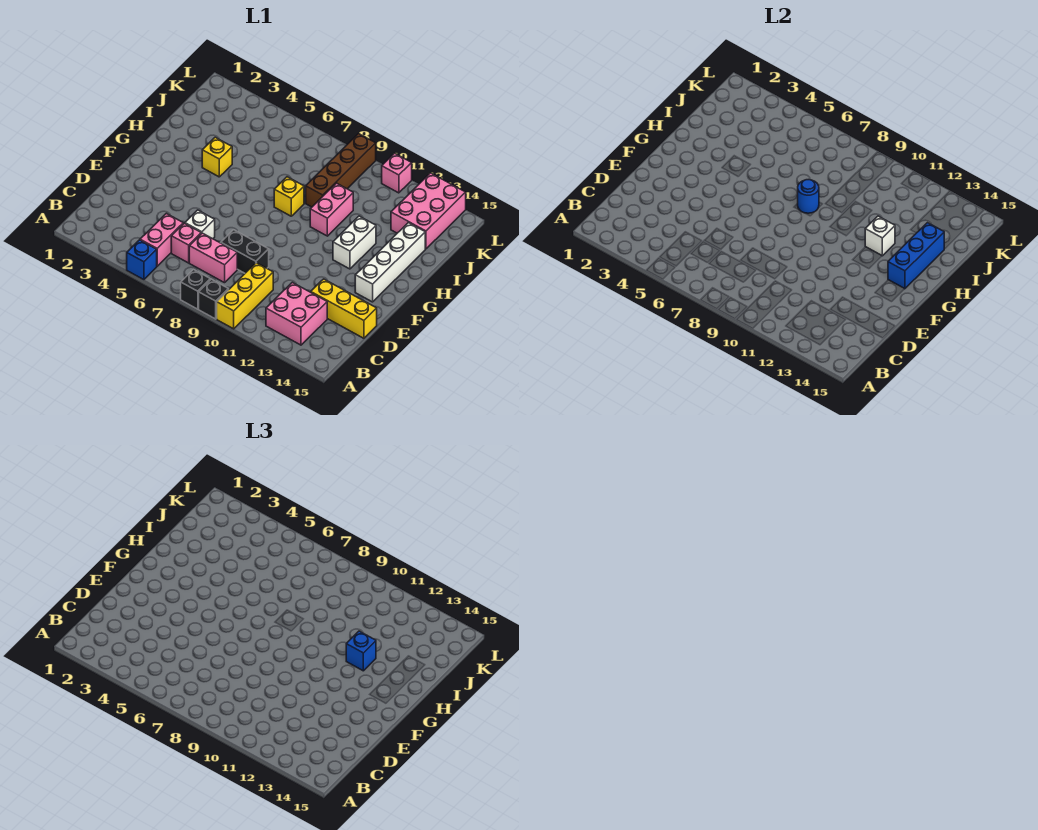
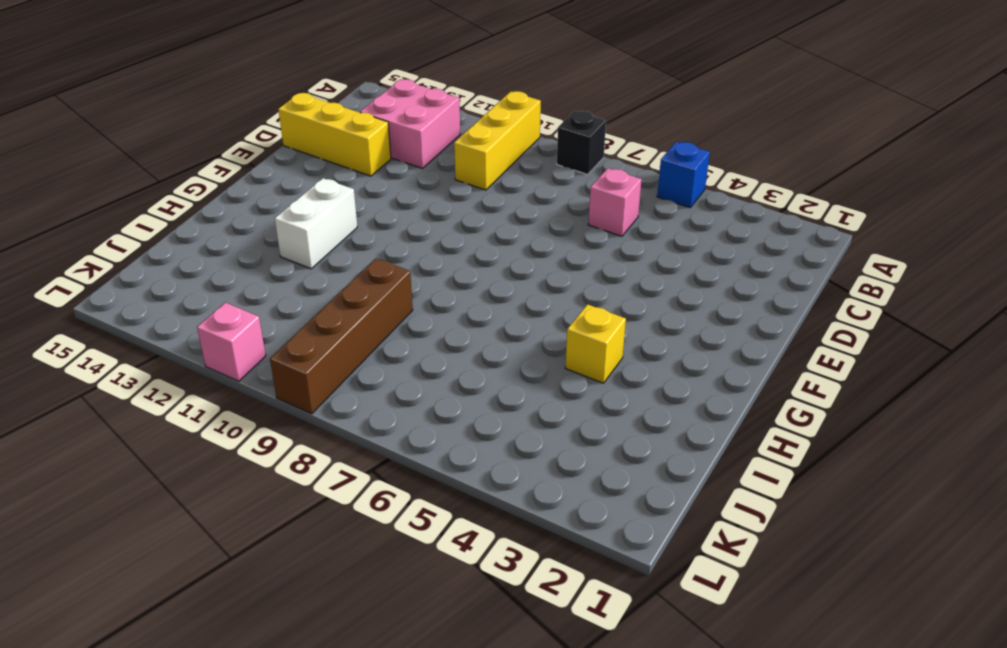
none -> black brick A9 level 1
none -> pink brick B5:C5 level 1
none -> pink brick C7:C8 level 1

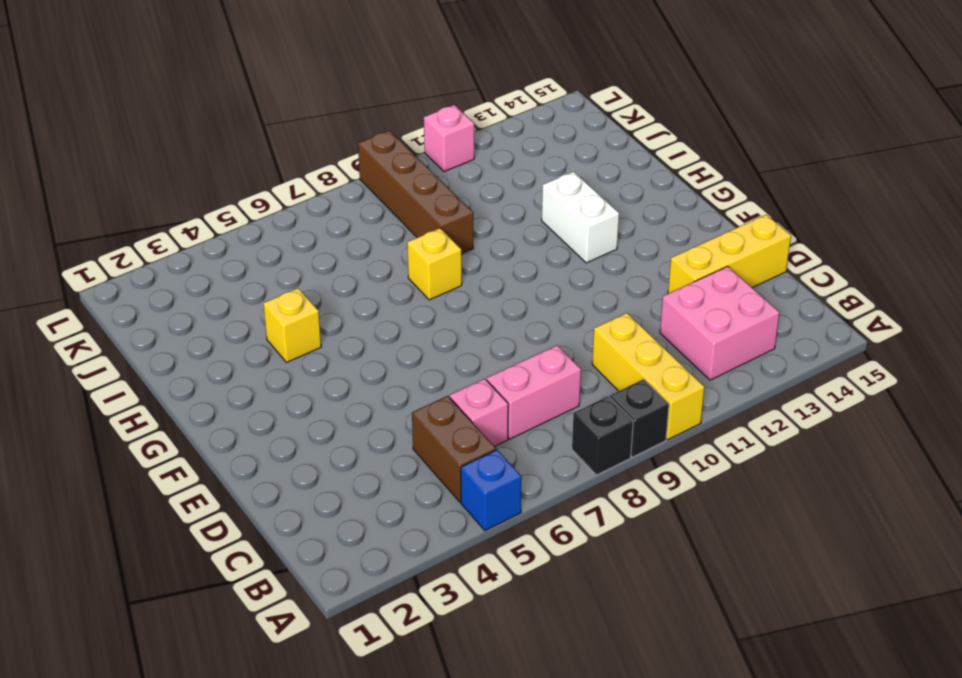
brown brick B5:C5 level 1 -> pink brick B5:C5 level 1
none -> white brick D6 level 1
none -> black brick D8:D9 level 1
none -> white brick F14:I14 level 1

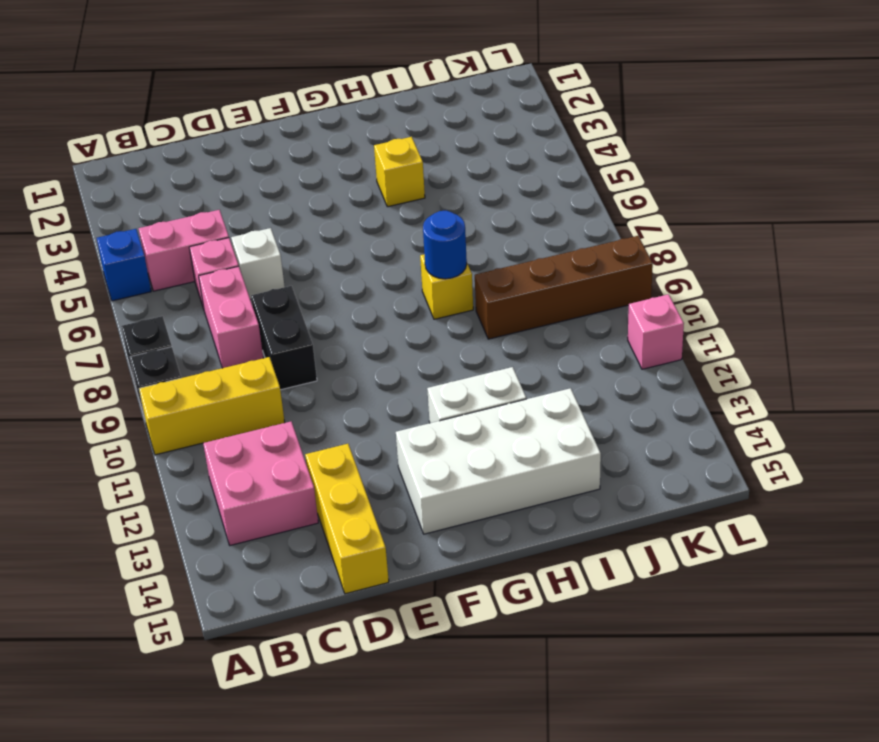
white brick F13:I14 level 1 -> white brick F14:I14 level 1
none -> pink brick H10:I10 level 1
none -> pink brick J13:L14 level 1
none -> blue brick G14:I14 level 2

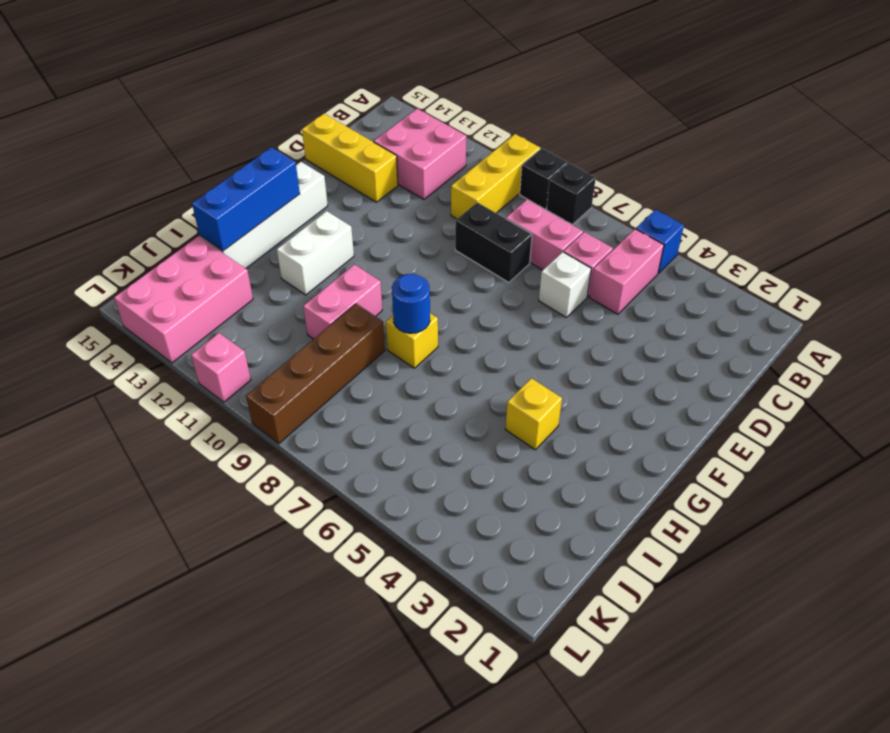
none -> white brick H12 level 2
none -> blue brick H12 level 3

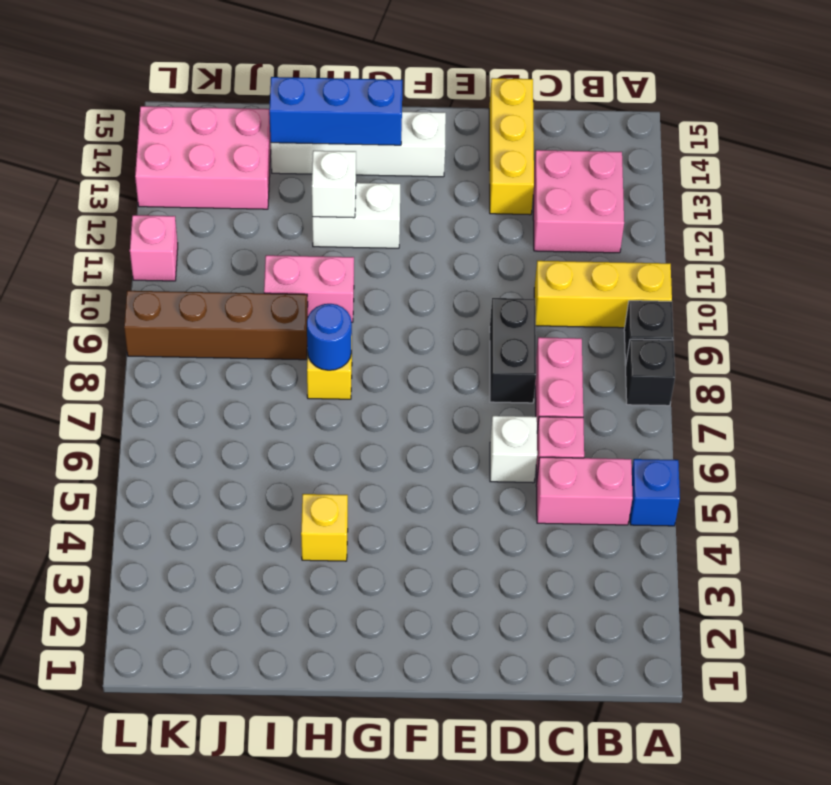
none -> blue brick H12 level 3

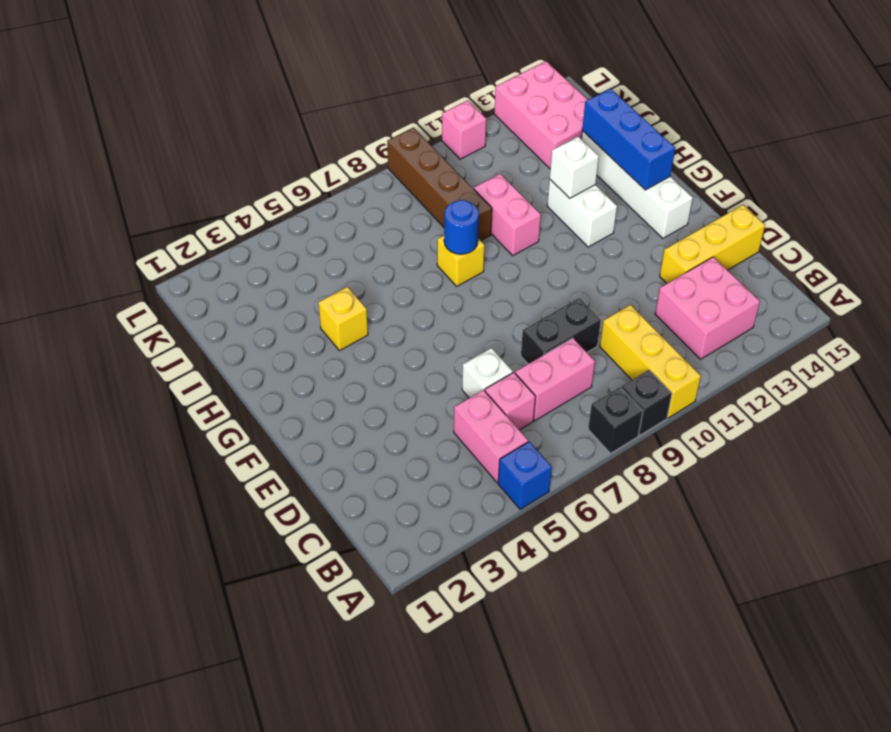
none -> blue brick H12 level 3

